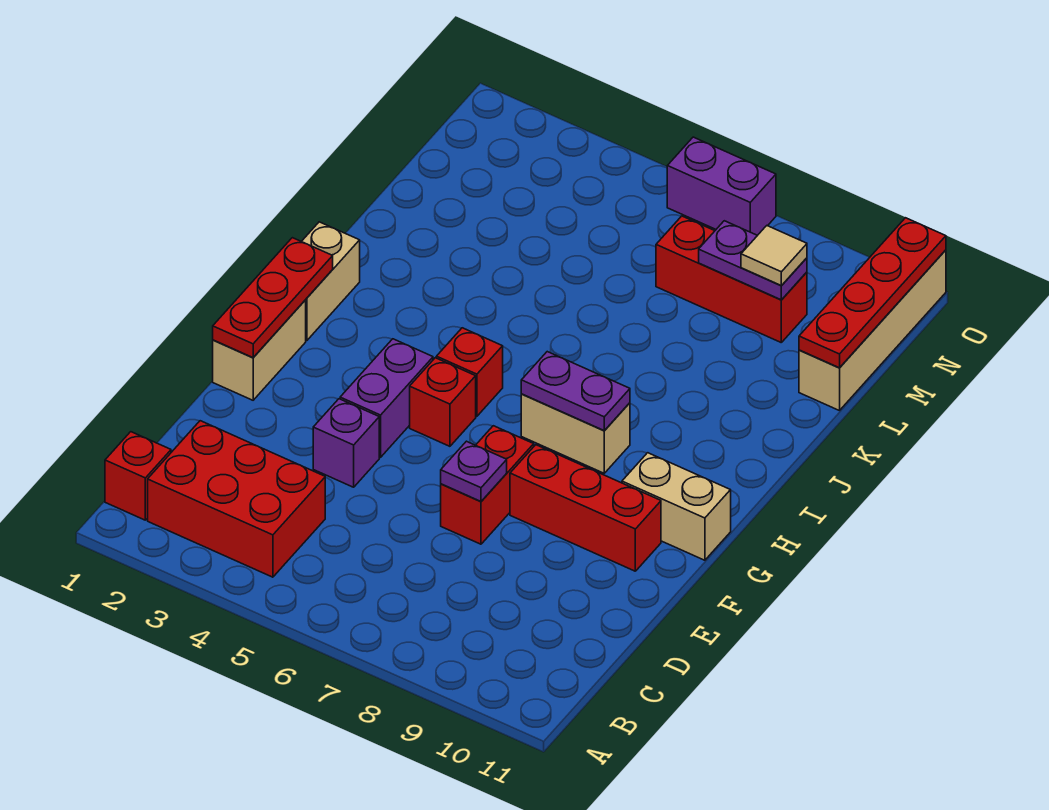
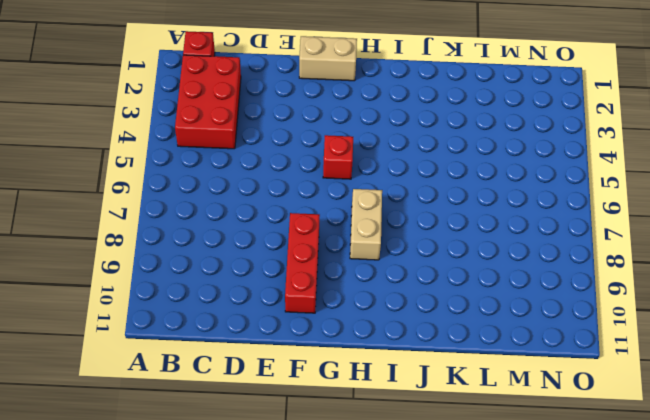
none -> purple brick E4 level 1
none -> red brick E7:F7 level 1
none -> purple brick F4:G4 level 1

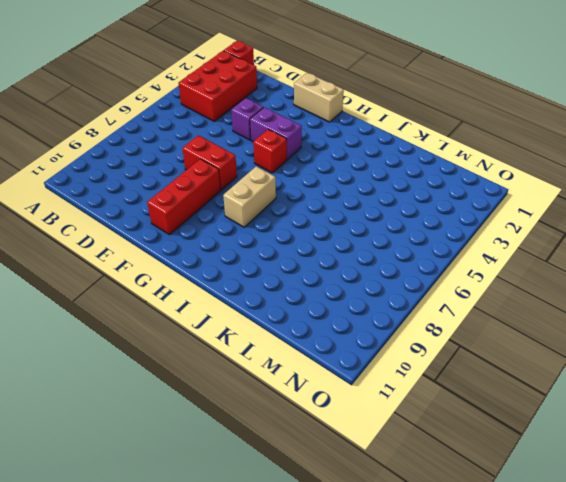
none -> tan brick G10:G11 level 1
none -> tan brick H1:I1 level 1
none -> red brick H5 level 1

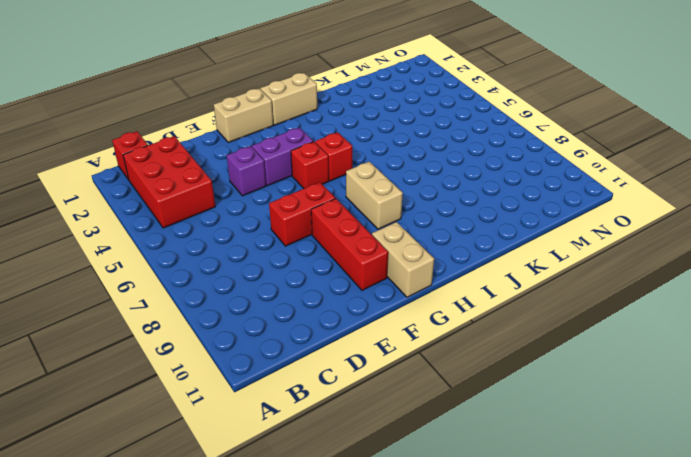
none -> tan brick L11:O11 level 1
none -> red brick M7:M9 level 1
none -> purple brick O6:O7 level 1

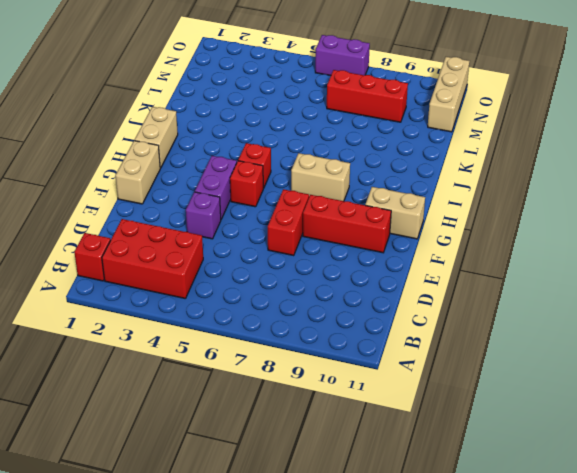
tan brick M11:O11 level 1 -> tan brick L11:O11 level 1
none -> purple plate E7 level 2
none -> red plate F1:H1 level 2
none -> purple plate H7:H8 level 2

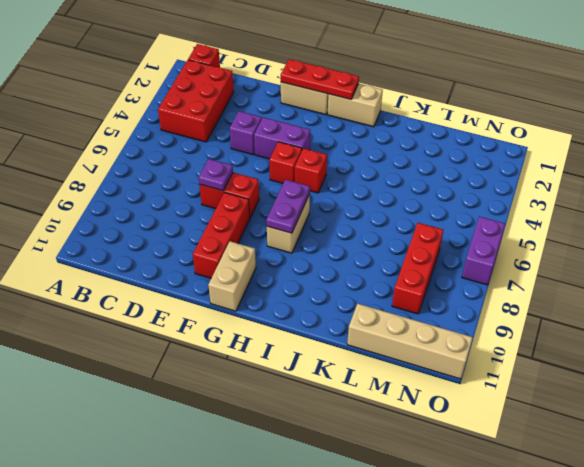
none -> red plate L11:O11 level 2
none -> purple plate M8:M9 level 2
none -> tan tile M9 level 3

